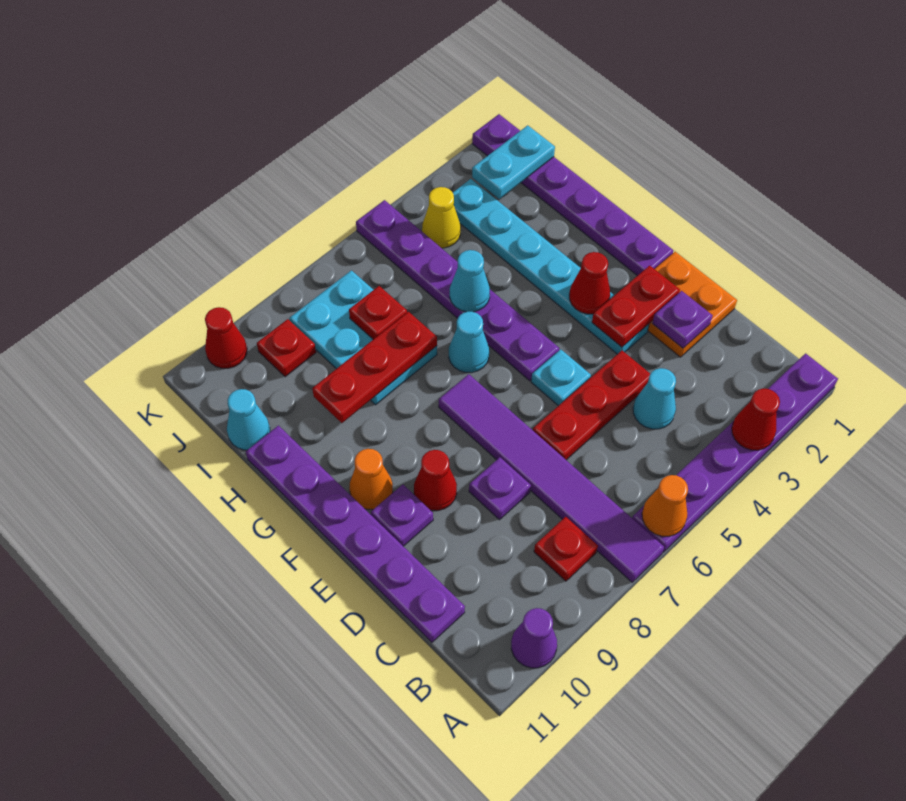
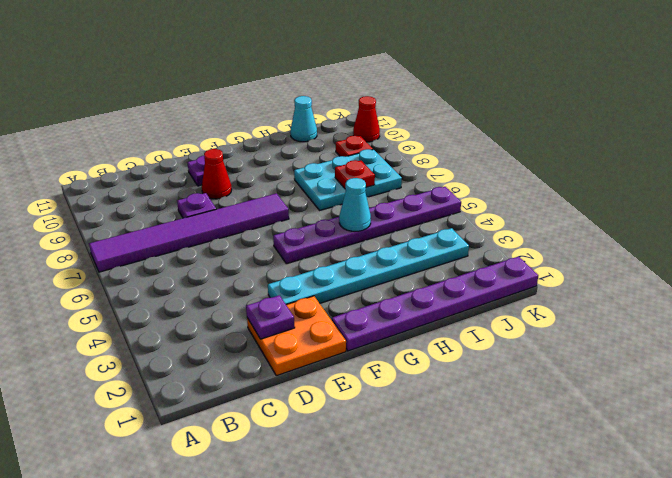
none -> purple plate A1:A6 level 1
none -> purple cone A10 level 1
none -> red plate B8 level 1
none -> cyan cone C4 level 1

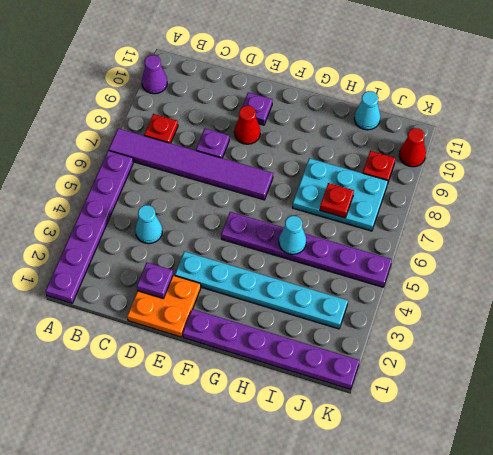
none -> purple plate C11:H11 level 1
none -> red plate D4:D6 level 1
none -> cyan plate E5 level 1
none -> orange cone F10 level 1

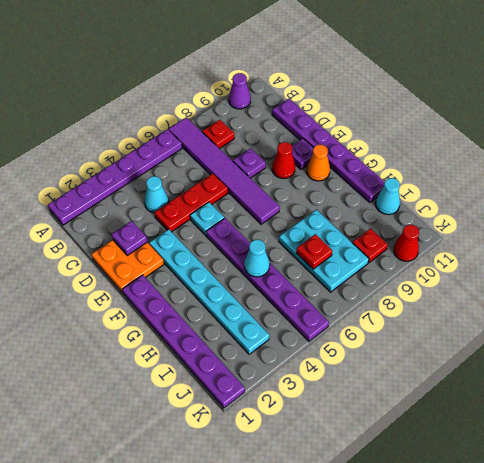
none -> cyan cone G6 level 1
none -> yellow cone J4 level 1
none -> red cone A3 level 2
none -> orange cone A6 level 2

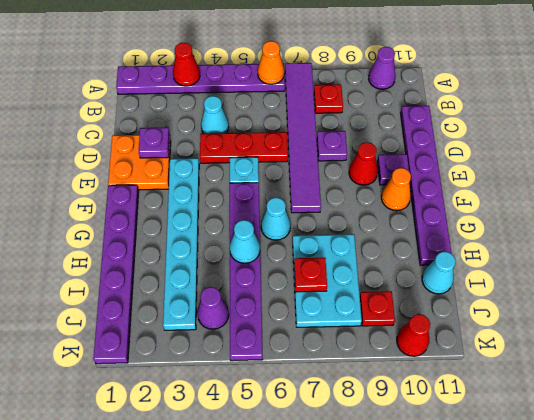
purple cone J4 level 1 -> yellow cone J4 level 1
none -> red plate E2:E3 level 2
none -> red cone F3 level 2
none -> red plate H7:H9 level 2
none -> cyan plate J1:J2 level 2

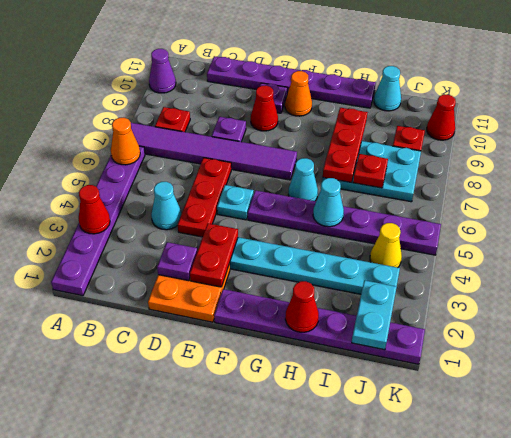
red cone H1 level 2 -> red cone F3 level 2

